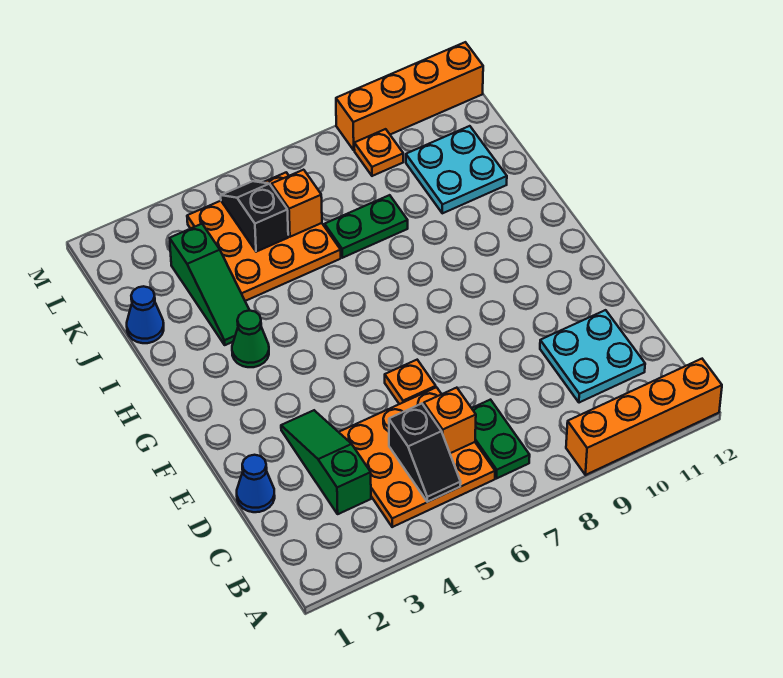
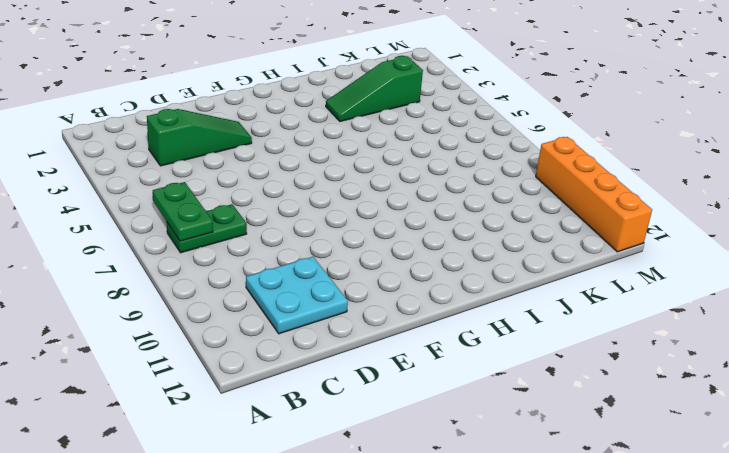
green plate B6:B7 level 2 -> green plate J7:J8 level 1
none -> orange brick A9:A12 level 1
none -> orange plate B4:D6 level 1
none -> blue cone D1 level 1

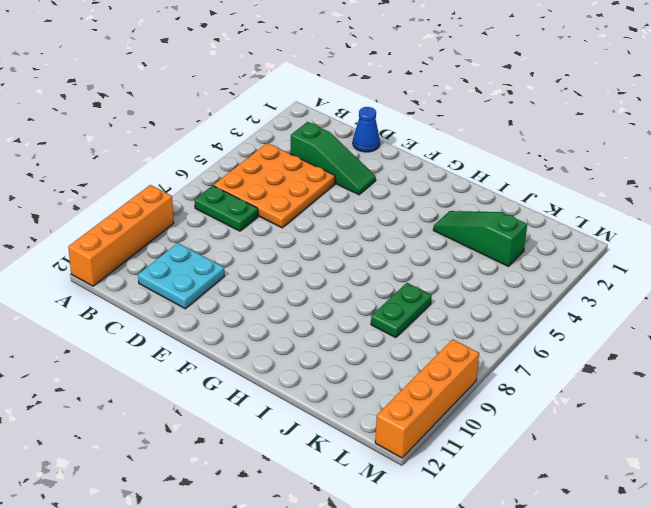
none -> orange plate E6 level 1
none -> green cone H3 level 1
none -> blue cone J1 level 1

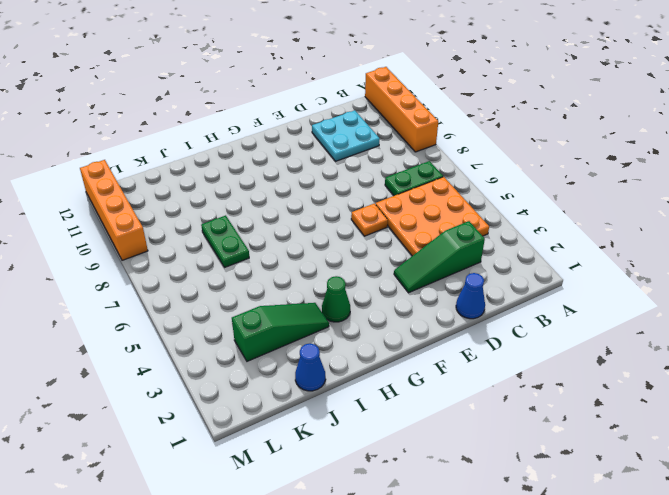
none -> orange plate J4:L6 level 1
none -> cyan plate J10:K11 level 1
none -> orange plate L9 level 1

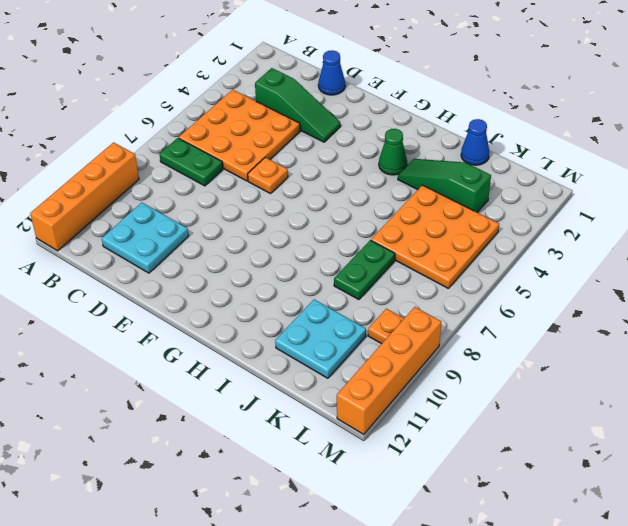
none -> black slope B5:C5 level 2 top C
none -> orange brick C6 level 2
none -> black slope K5:L5 level 2 top K

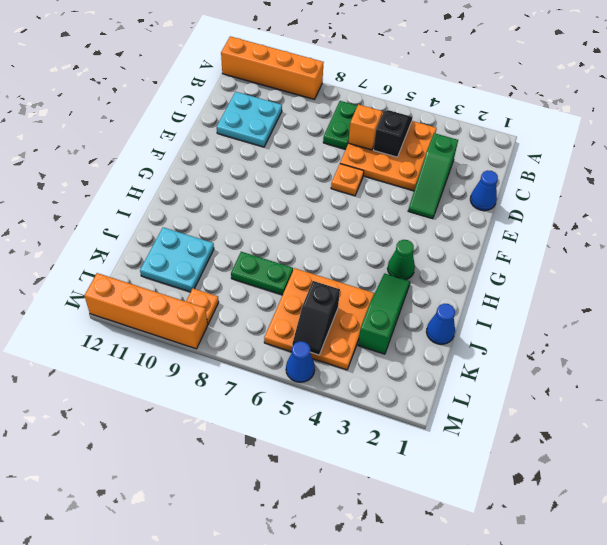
blue cone M5 level 1 -> none
none -> orange brick K6 level 2

